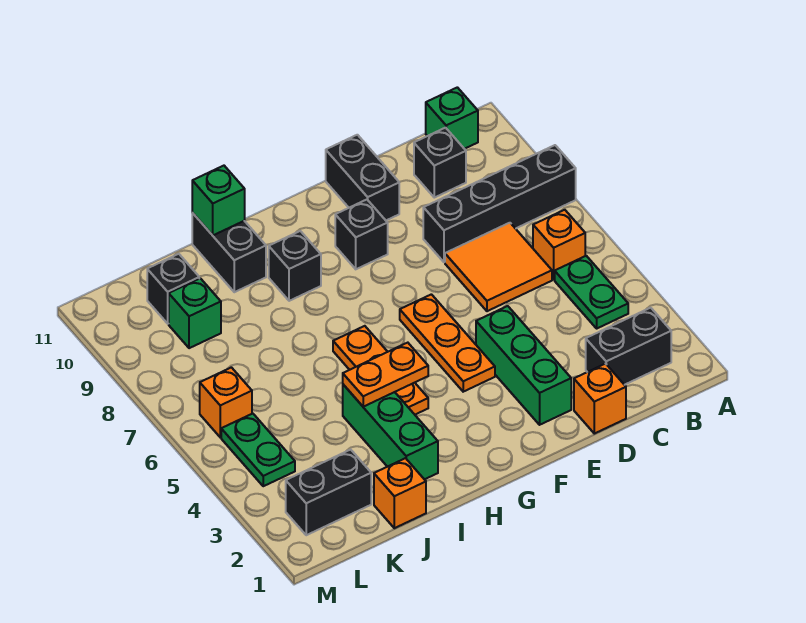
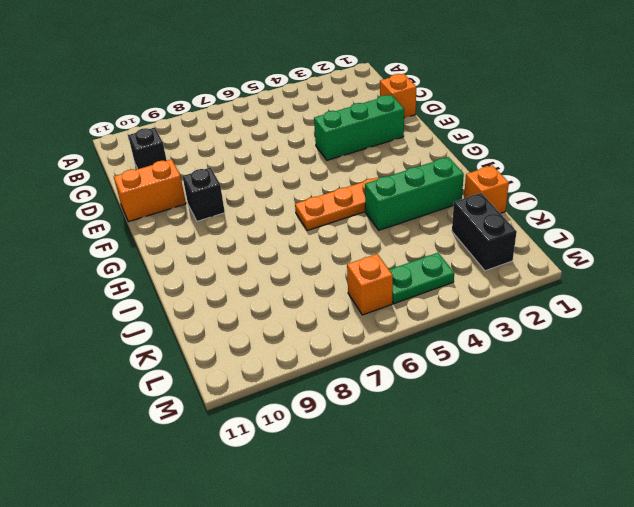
orange brick E10:E11 level 1 -> black brick E10:E11 level 1
none -> black brick A8:D8 level 1
none -> black brick B2:C2 level 1
none -> green plate B4:B5 level 1

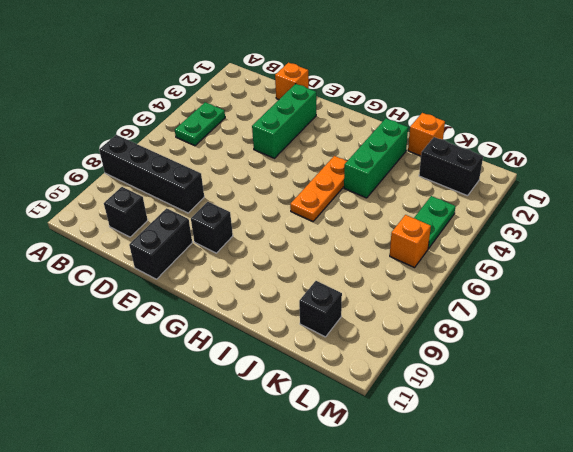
none -> black brick B2:C2 level 1
none -> orange brick B6 level 1
none -> green brick B11 level 1

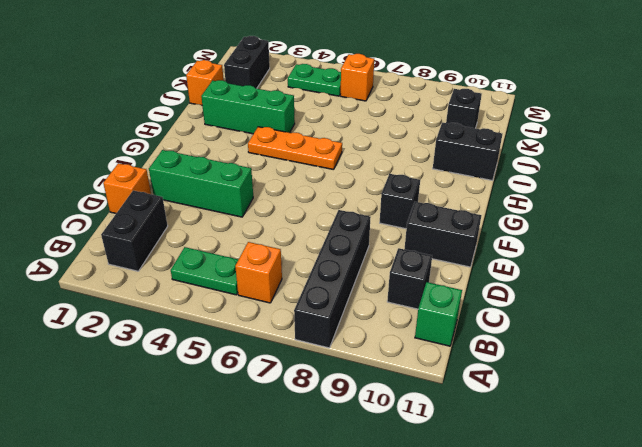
none -> orange tile C6:D7 level 1
none -> orange plate F4:F6 level 1
none -> black brick H9 level 1

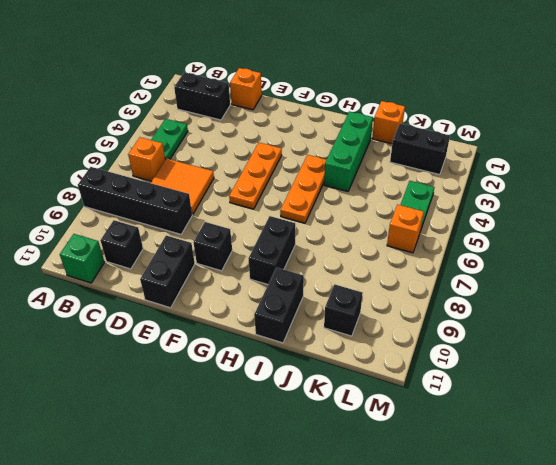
black brick H8:H9 level 1 -> black brick H9 level 1
none -> green brick E2:E4 level 1
none -> green brick K9 level 1
none -> orange plate H4:I4 level 2

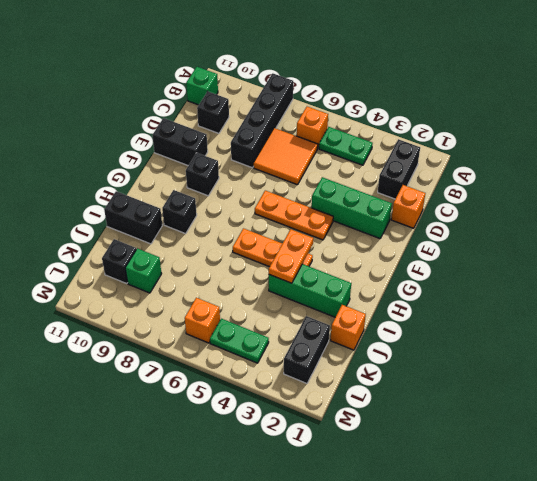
none -> green brick I11 level 2

